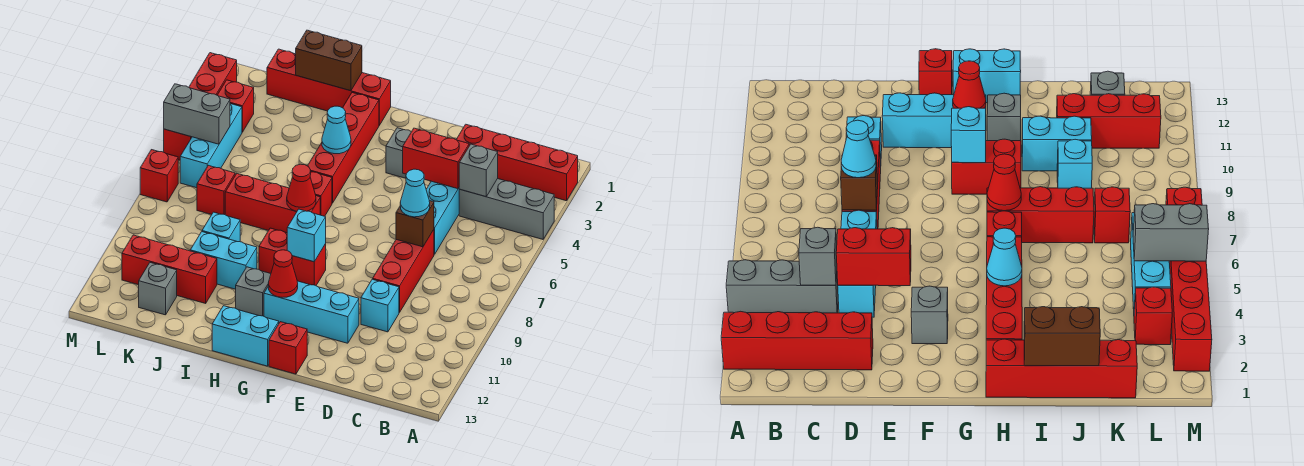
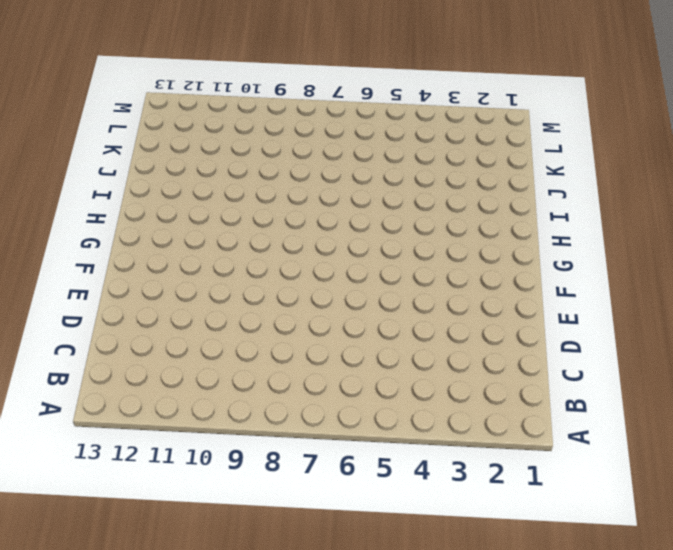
none -> red brick A2:D2 level 1
none -> grey brick A4:C4 level 1
none -> cyan brick D4:D6 level 1
none -> red brick D7:D9 level 1

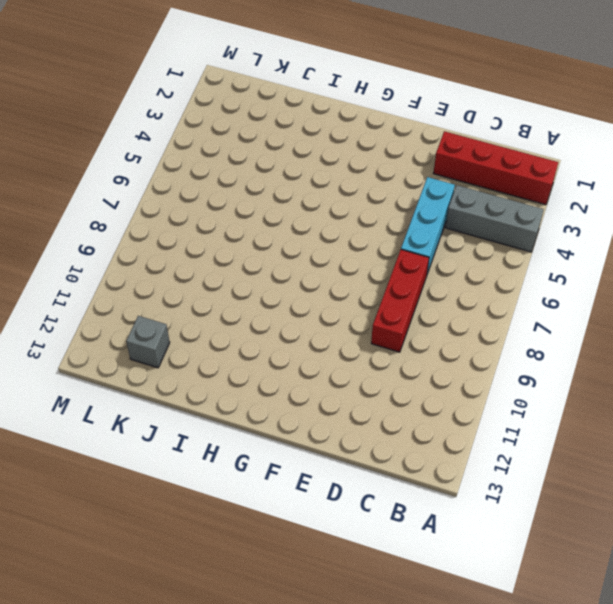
none -> cyan brick D10 level 1
none -> cyan brick E11:G11 level 1
none -> grey brick F3 level 1
none -> red brick F13 level 1

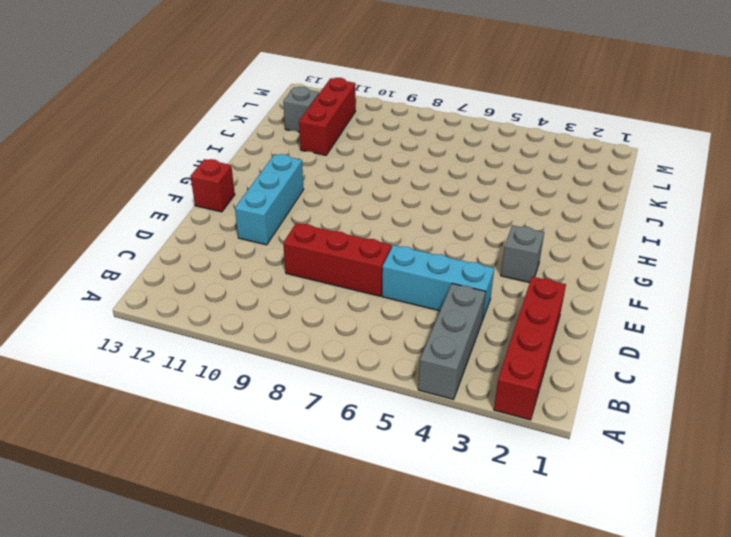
none -> cyan brick D10 level 1
none -> red brick G9:H9 level 1
none -> cyan brick G13:H13 level 1
none -> red brick H1:K1 level 1

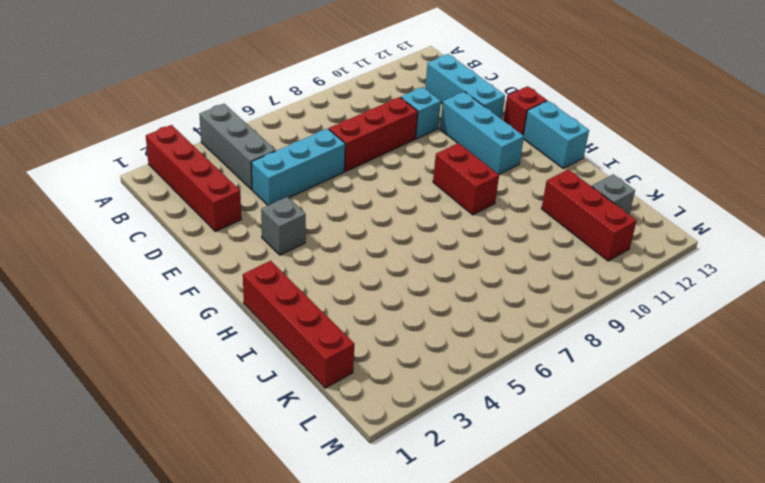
cyan brick C12:E12 level 1 -> cyan brick L4:L6 level 1
none -> red brick H2:H5 level 1
none -> red brick H6 level 1
none -> red brick H7:J7 level 1
none -> grey brick H11 level 1

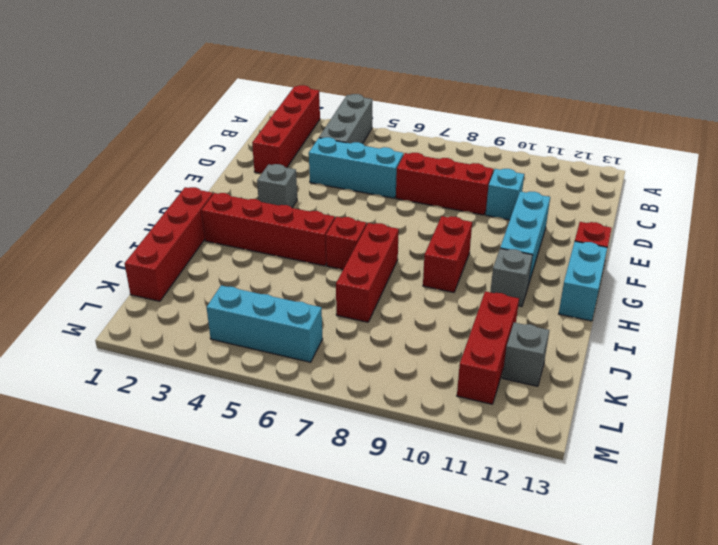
none -> cyan brick I10:J10 level 1
none -> cyan brick J9 level 1
none -> red brick K7 level 1
none -> red brick L3 level 1

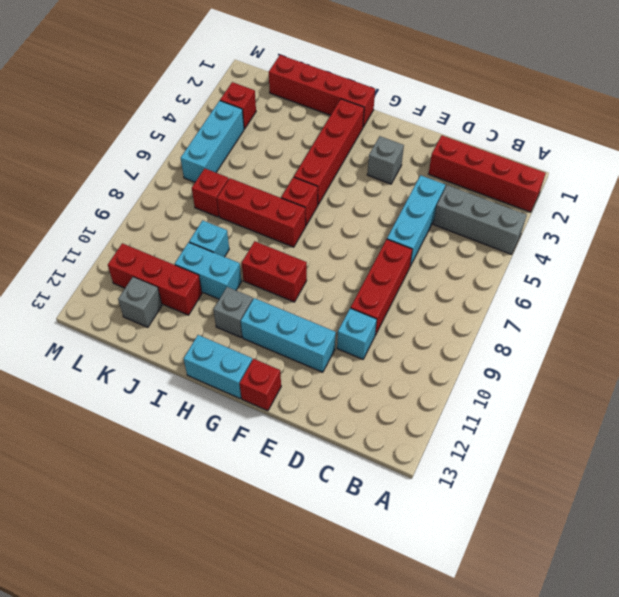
none -> red brick M2:M5 level 1
none -> red brick M7 level 1
none -> grey brick C4 level 2
none -> red brick D4:E4 level 2

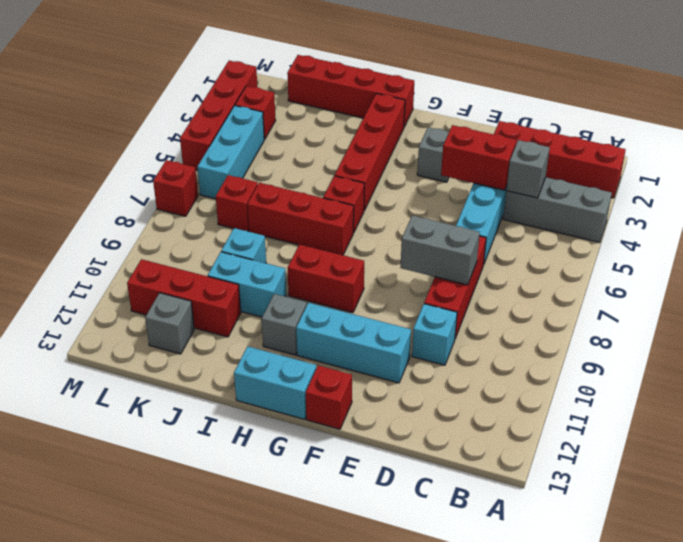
grey brick D8:E8 level 2 -> grey brick L5:M5 level 2
none -> brown brick D7 level 2
none -> cyan brick G9 level 2
none -> red cone G11 level 2
none -> cyan cone H4 level 2

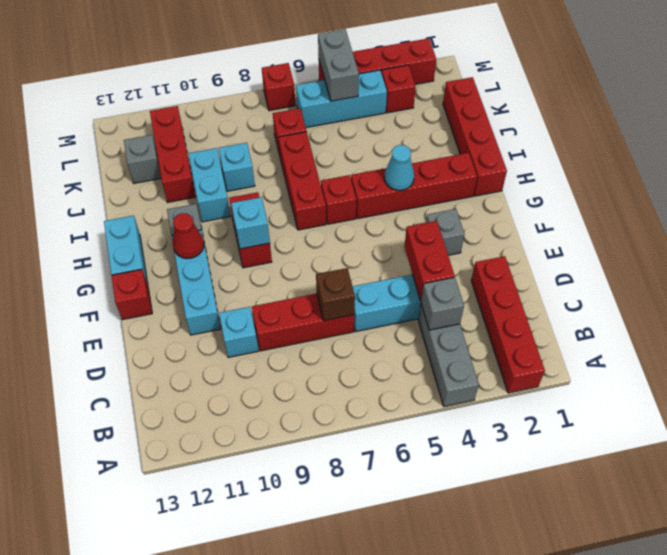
none -> red cone H7 level 2
none -> brown brick I1:J1 level 2
none -> cyan cone D7 level 3

